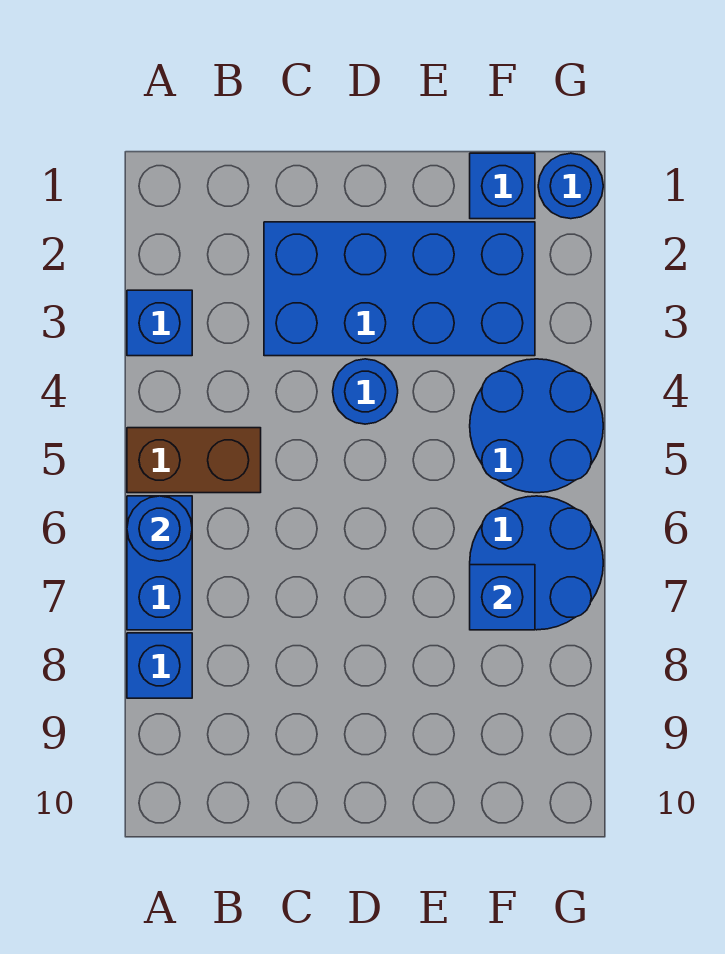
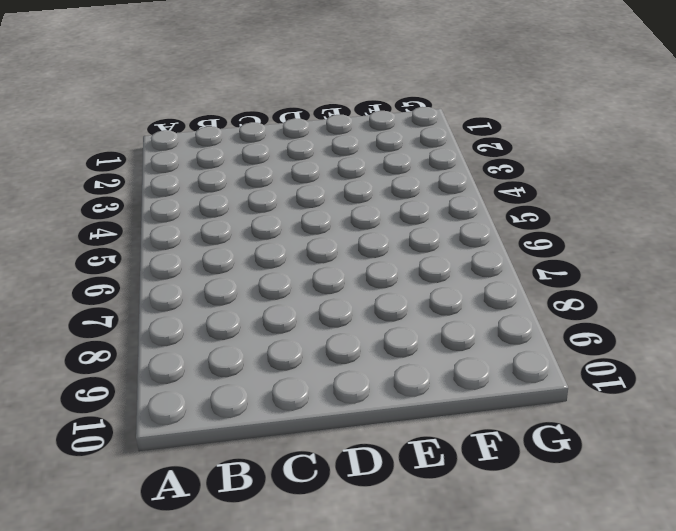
none -> blue brick A3 level 1
none -> brown brick A5:B5 level 1
none -> blue brick A6:A7 level 1

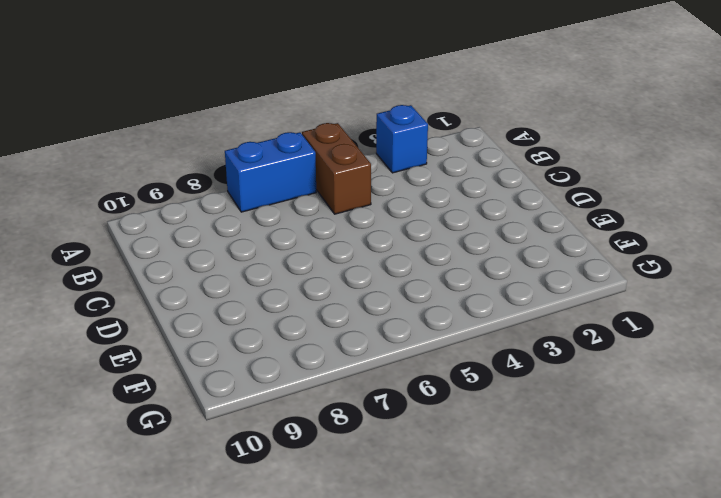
none -> blue brick A8 level 1
none -> blue brick C2:F3 level 1
none -> blue round brick D4 level 1

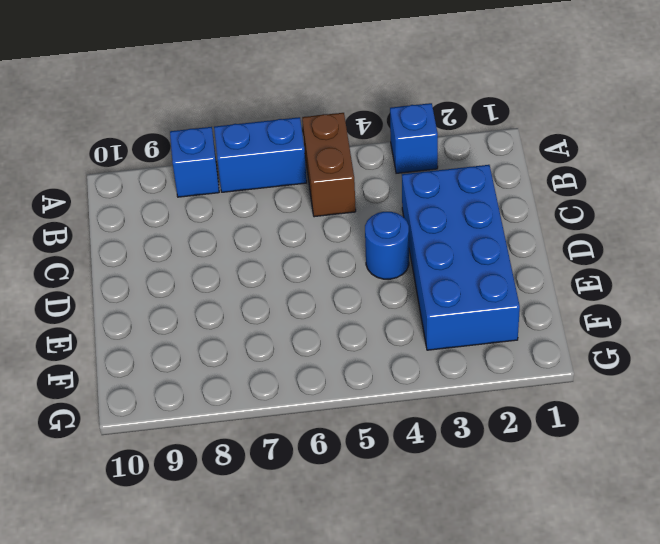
none -> blue brick F1 level 1
none -> blue round brick F4:G5 level 1
none -> blue round brick F6:G7 level 1

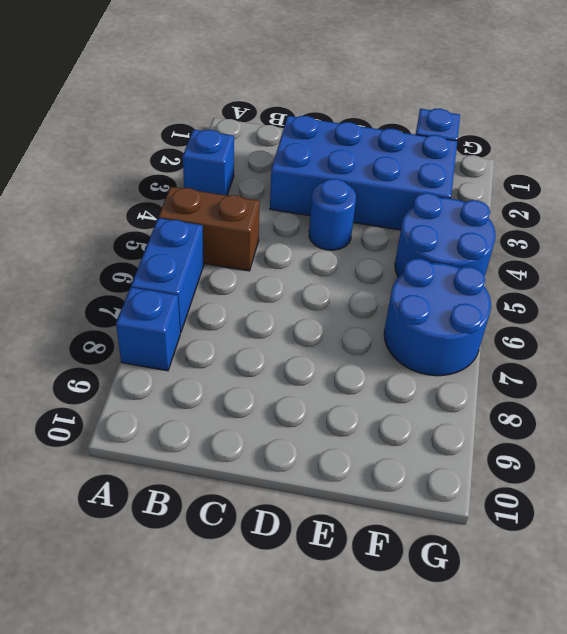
none -> blue round brick G1 level 1
none -> blue round brick A6 level 2
none -> blue brick F7 level 2

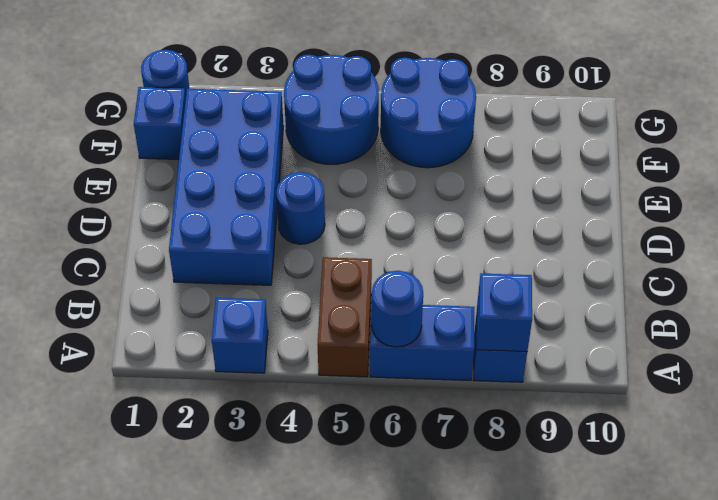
blue brick A8 level 2 -> blue brick F7 level 2

